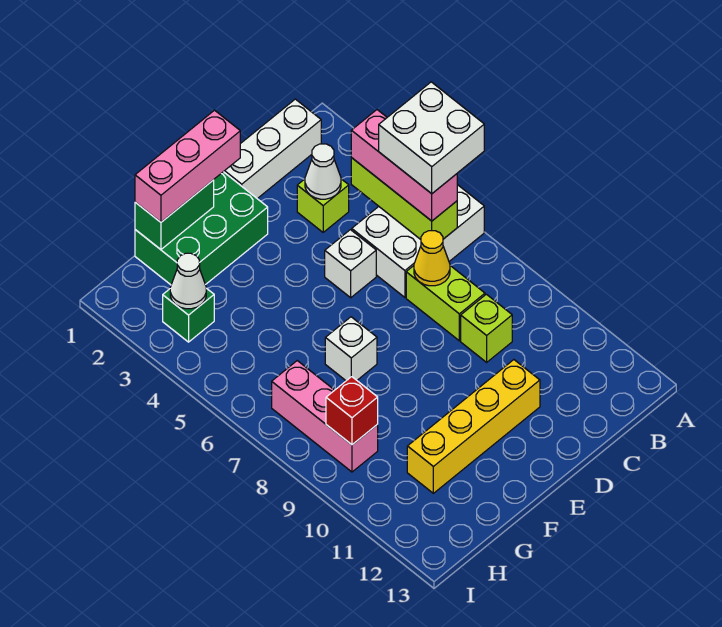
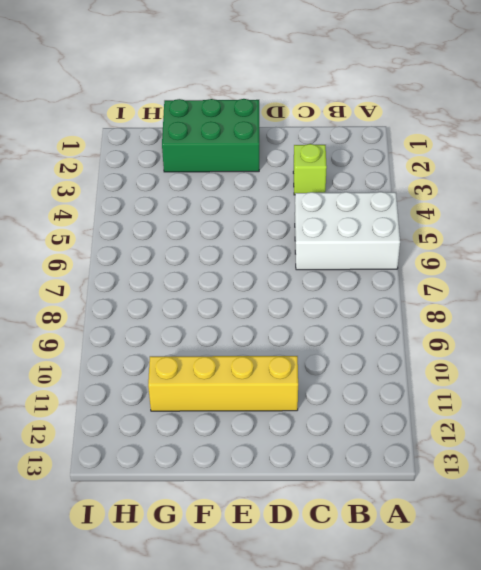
none -> white brick B1:D1 level 1
none -> lime brick C7:C8 level 1
none -> lime brick C9 level 1

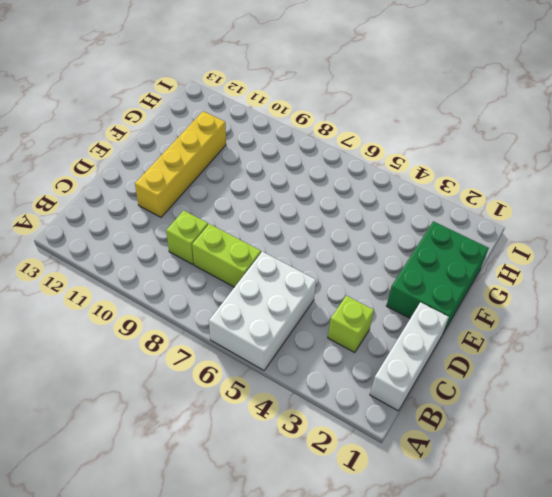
none -> white brick D5 level 1
none -> white brick F7 level 1
none -> green brick H3 level 1

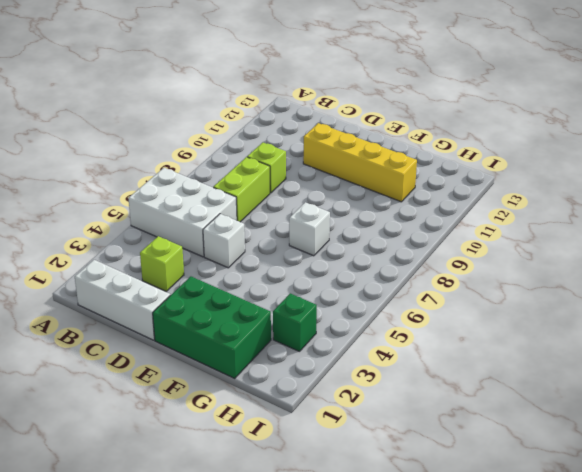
none -> pink brick H7:H9 level 1
none -> lime brick B4:B6 level 2
none -> white cone C3 level 2

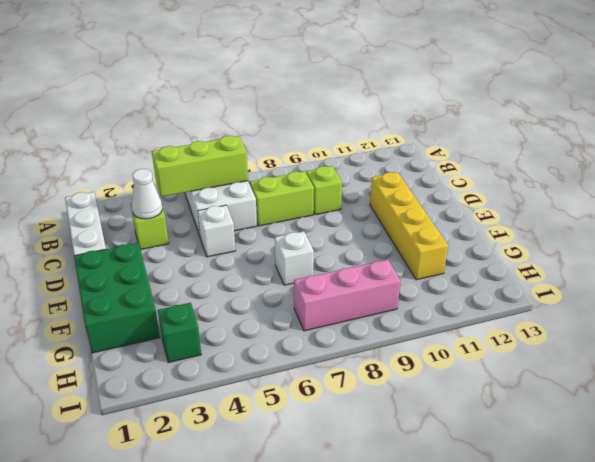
none -> yellow cone C7 level 2
none -> green brick F1:G1 level 2
none -> white cone H3 level 2

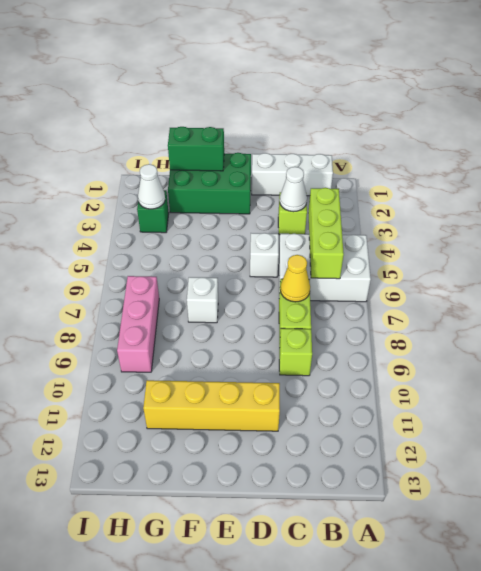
none -> red brick H9 level 2
none -> pink brick B4:B6 level 3
none -> pink brick E1:G1 level 3

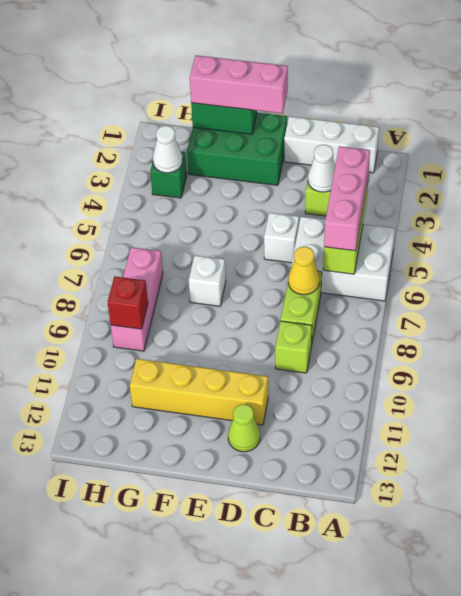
lime cone D12 level 1 -> none
none -> white brick A5:B6 level 4

